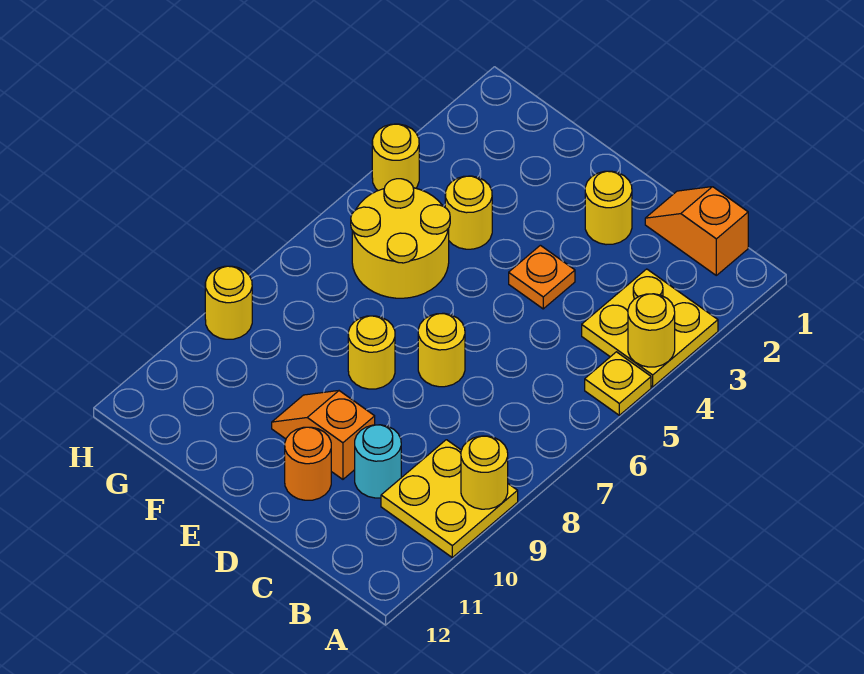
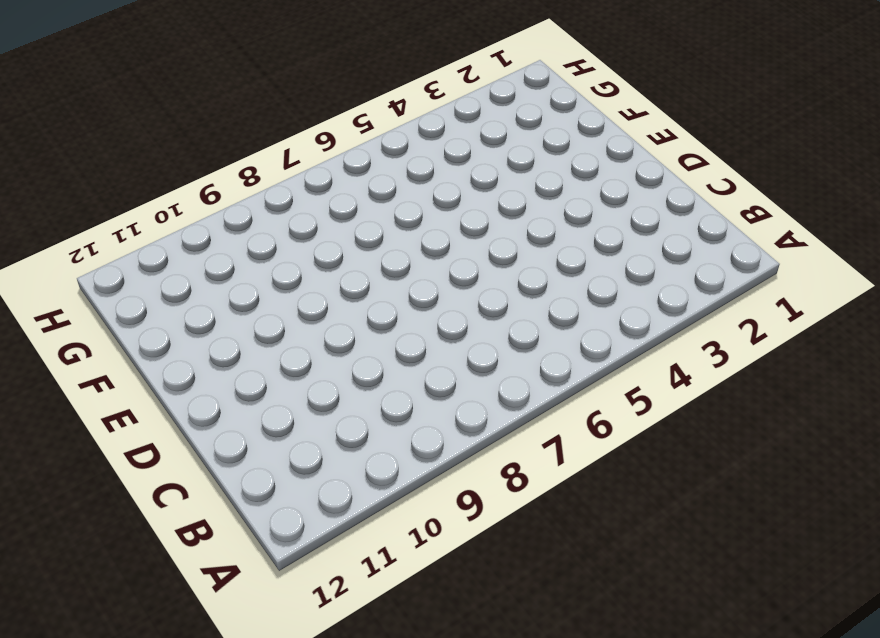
none -> yellow plate A3:B4 level 1
none -> yellow plate A5 level 1
none -> yellow plate A9:B10 level 1

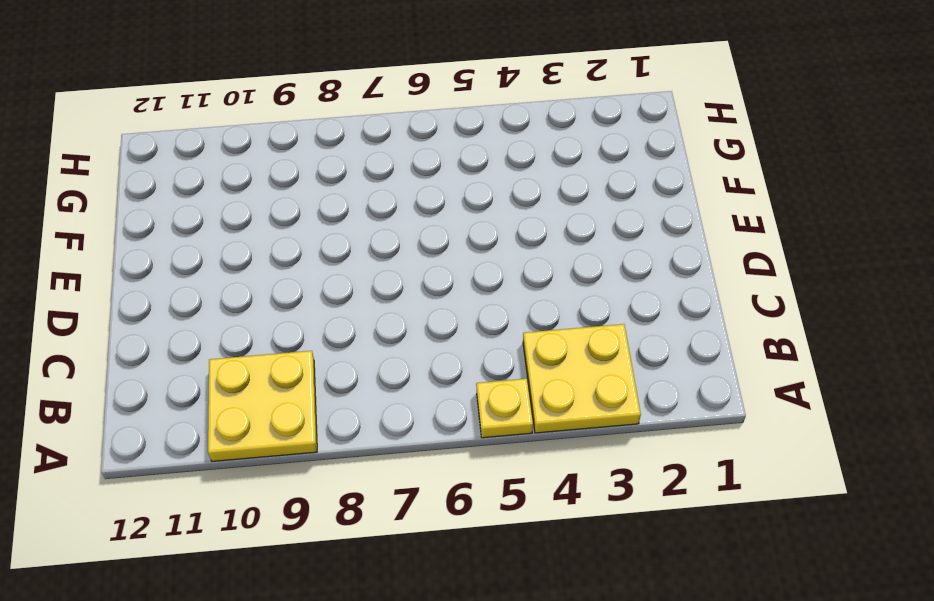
none -> orange slope B1:C1 level 1 top B
none -> cyan round brick C10 level 1
none -> yellow round brick D2 level 1

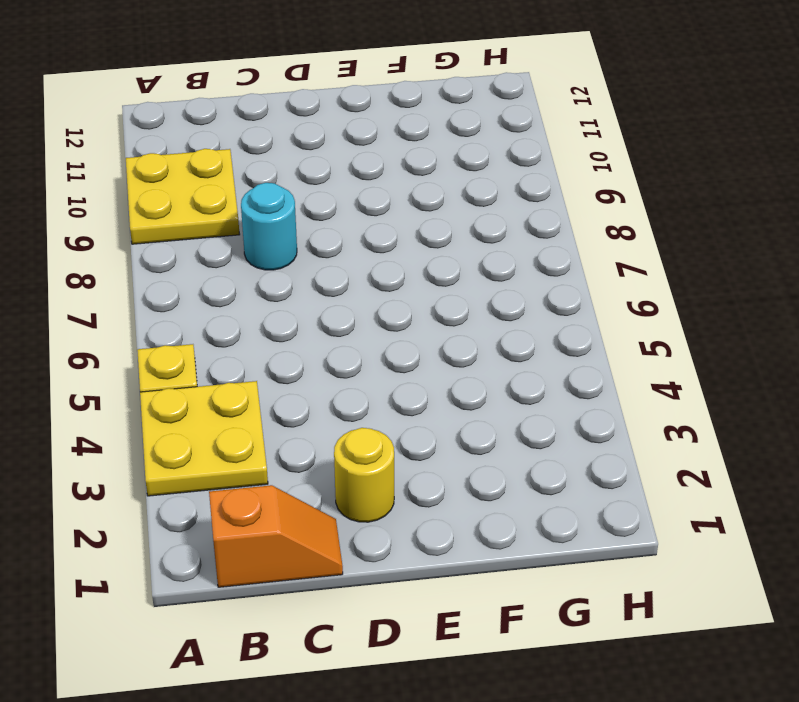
cyan round brick C8 level 1 -> cyan round brick C10 level 1
none -> orange plate D4 level 1
none -> yellow round brick D7 level 1
none -> orange slope D10:E10 level 1 top D

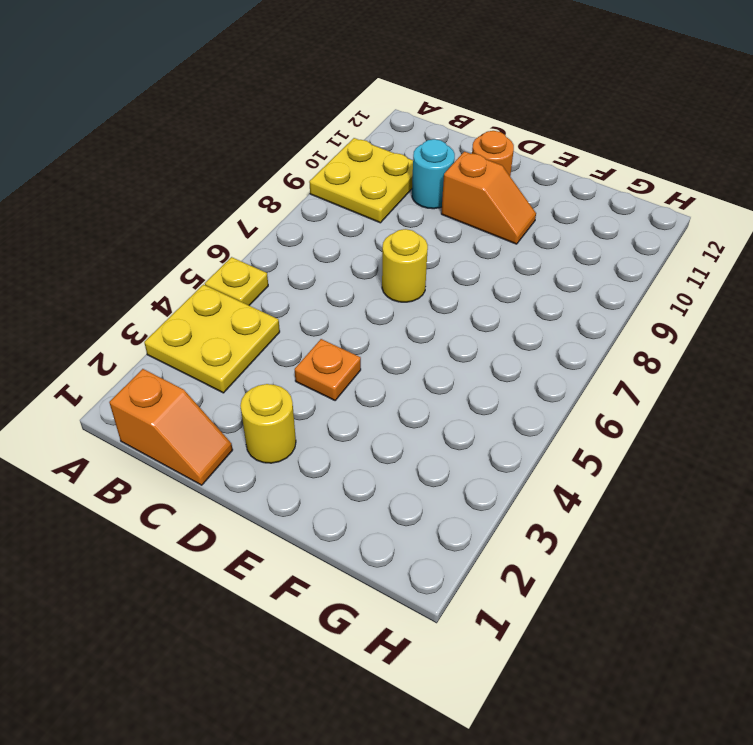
none -> yellow round brick E8 level 1
none -> yellow round brick F4 level 1
none -> yellow round brick F5:G6 level 1

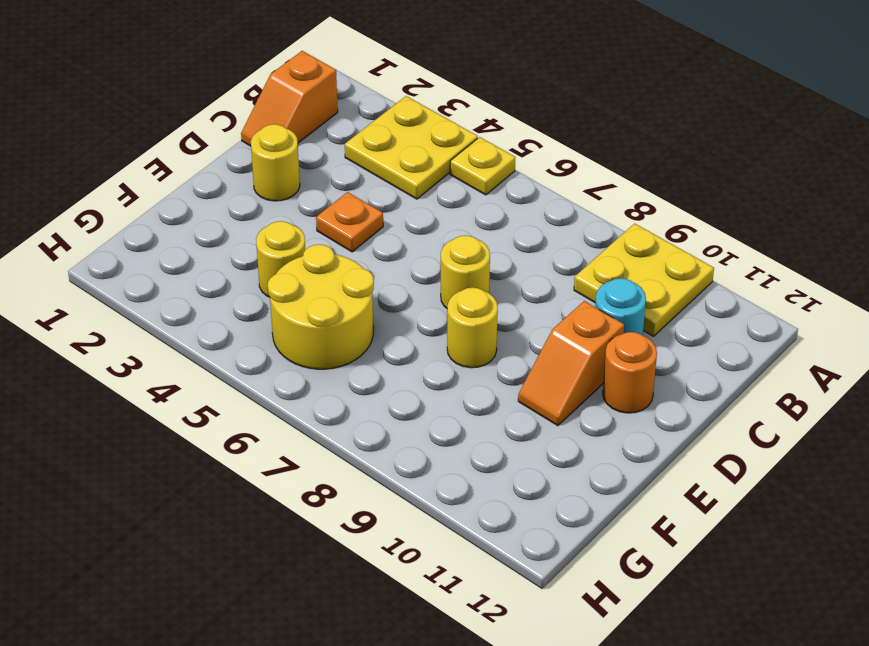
none -> yellow round brick H4 level 1
none -> yellow round brick H9 level 1
none -> yellow round brick A4 level 2

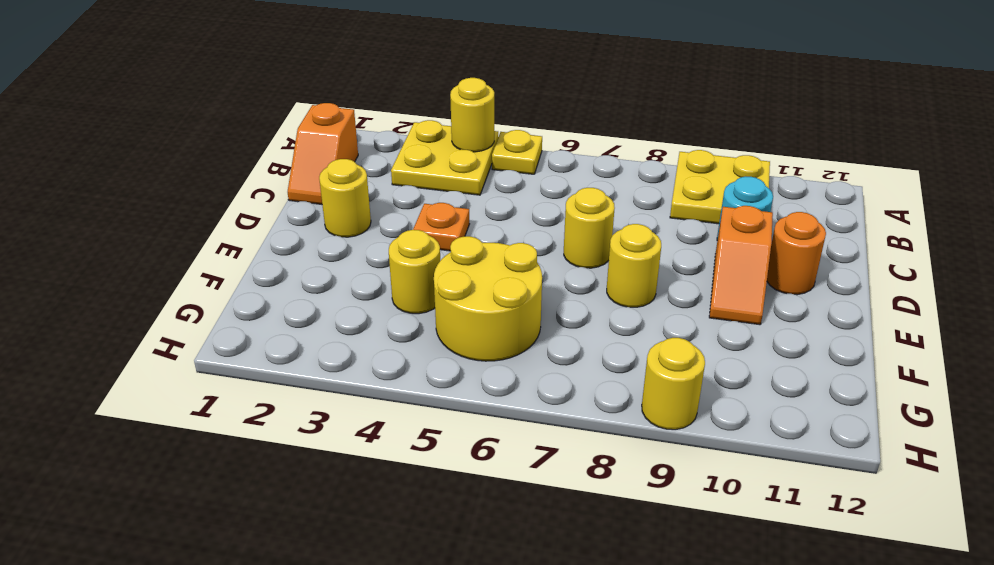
none -> yellow round brick H4 level 1
none -> yellow round brick A9 level 2

